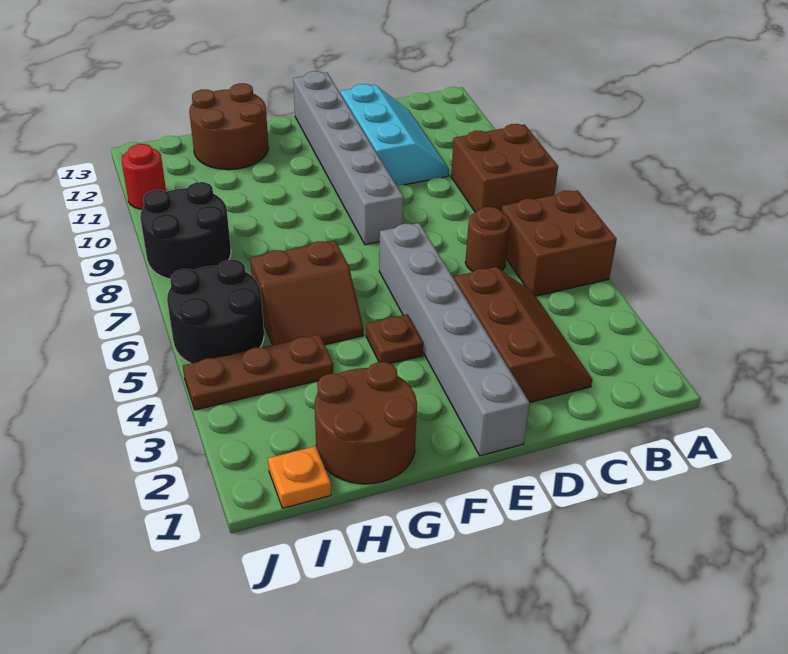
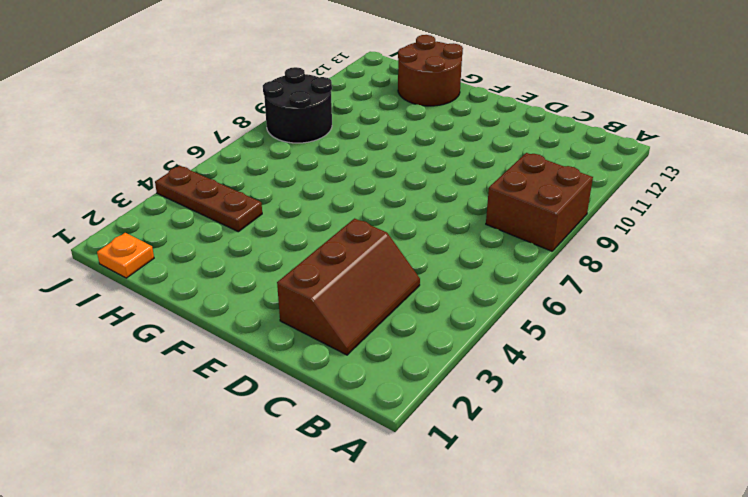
none -> brown brick A5:B6 level 1
none -> brown round brick C6 level 1
none -> cyan slope C10:D12 level 1 top D

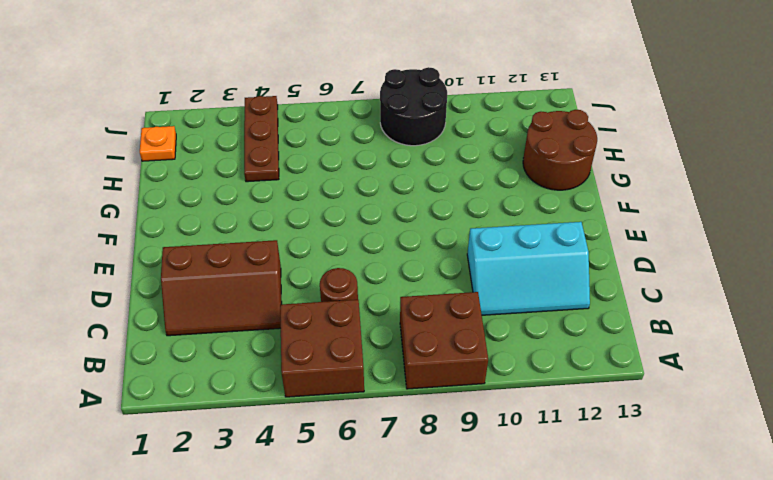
none -> grey brick E1:E6 level 1
none -> grey brick E8:E13 level 1
none -> brown plate F4 level 1

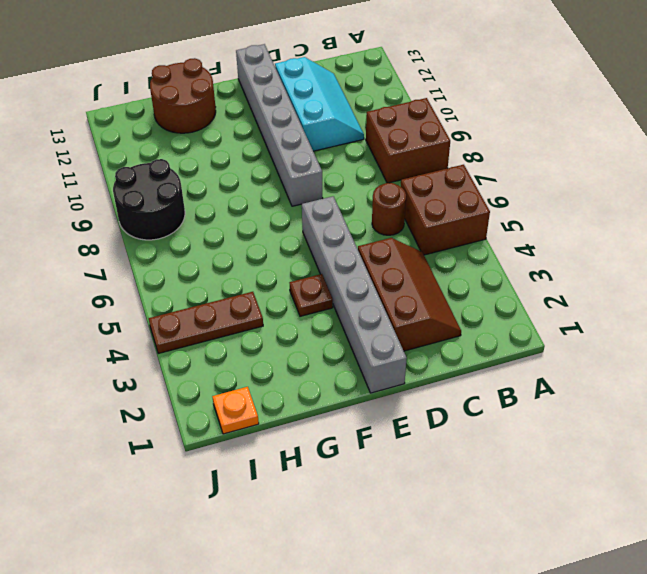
none -> brown round brick G1:H2 level 1
none -> brown slope G5:H6 level 1 top 6
none -> black round brick I5:J6 level 1

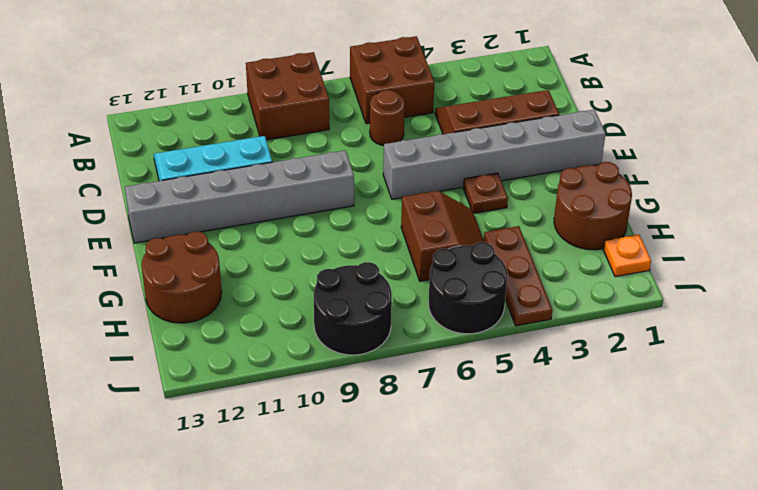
none -> red round brick J11 level 1

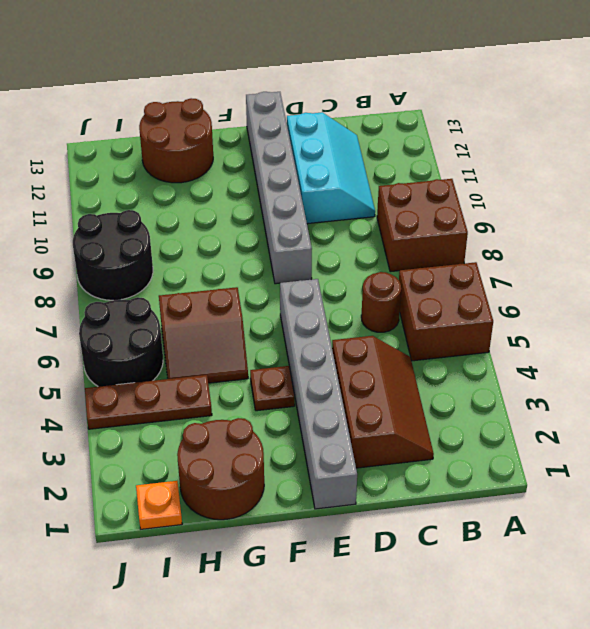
none -> red round brick J11 level 1

